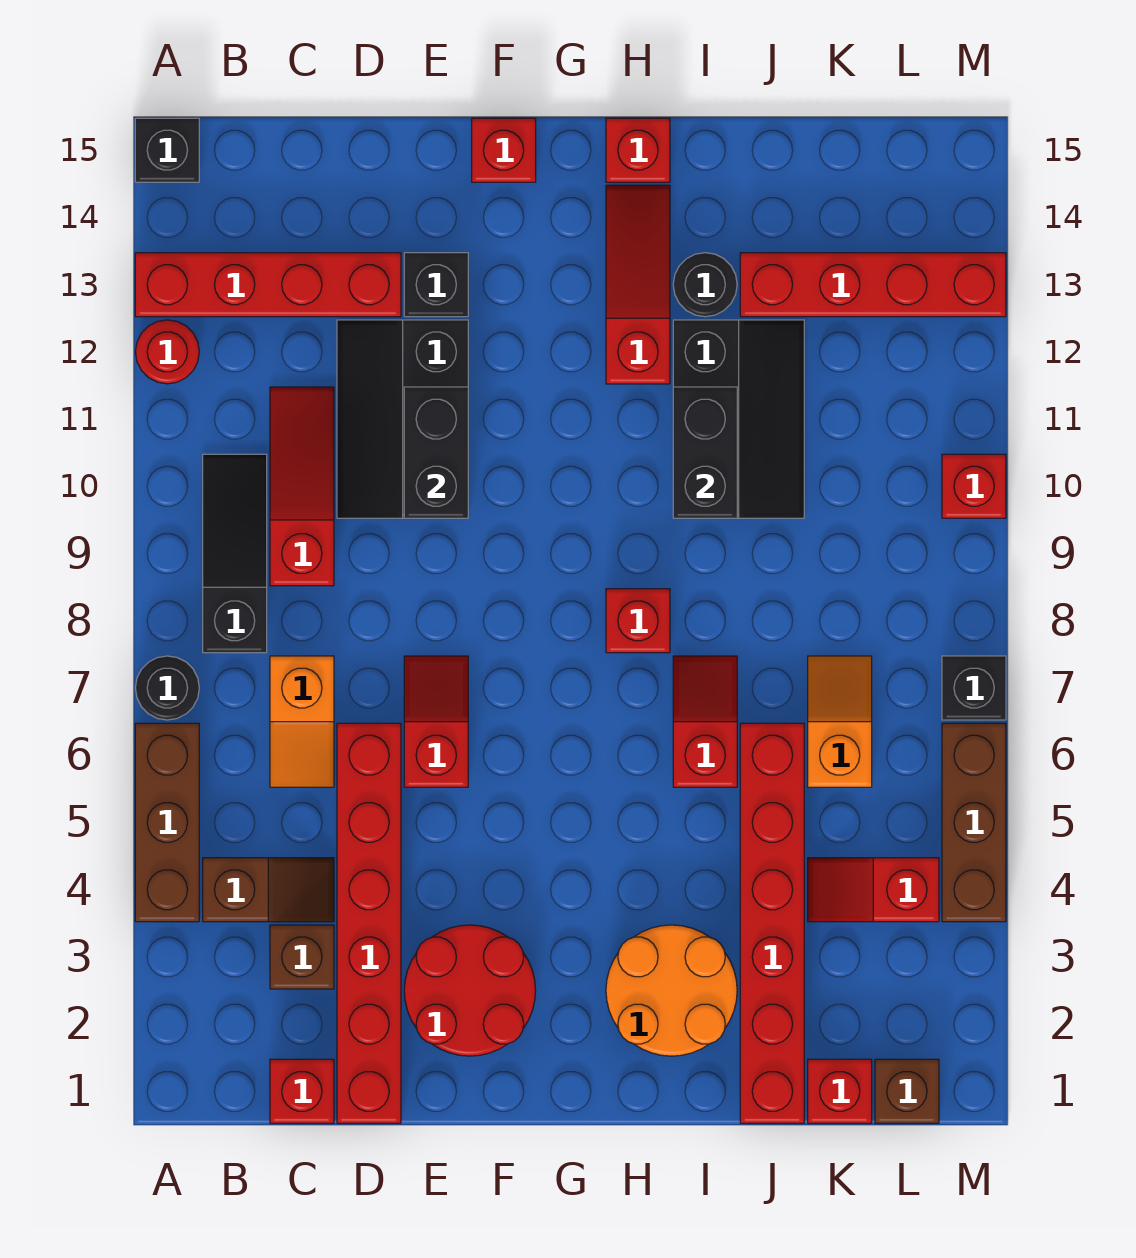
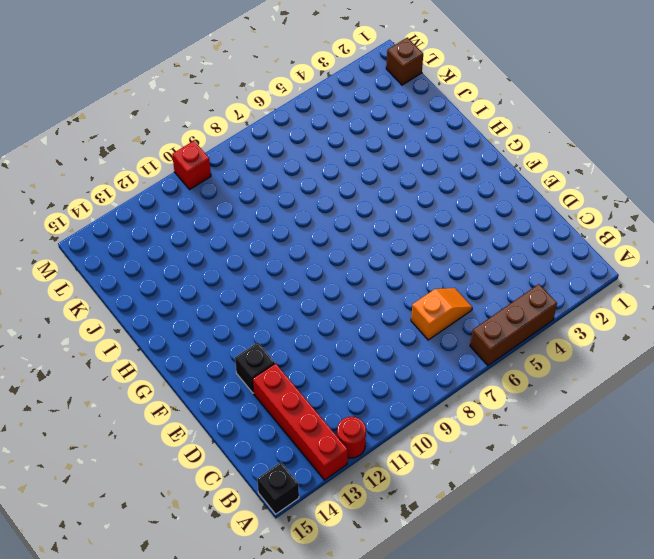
none -> black round brick A7 level 1
none -> brown slope B4:C4 level 1 top B
none -> black slope B8:B10 level 1 top 8
none -> red brick C1 level 1

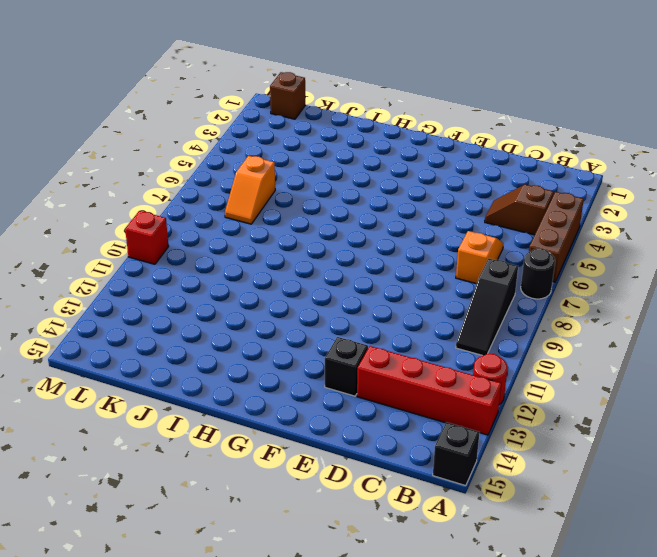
none -> red brick C1 level 1
none -> brown brick C3 level 1
none -> red slope C9:C11 level 1 top 9
none -> red brick D1:D6 level 1

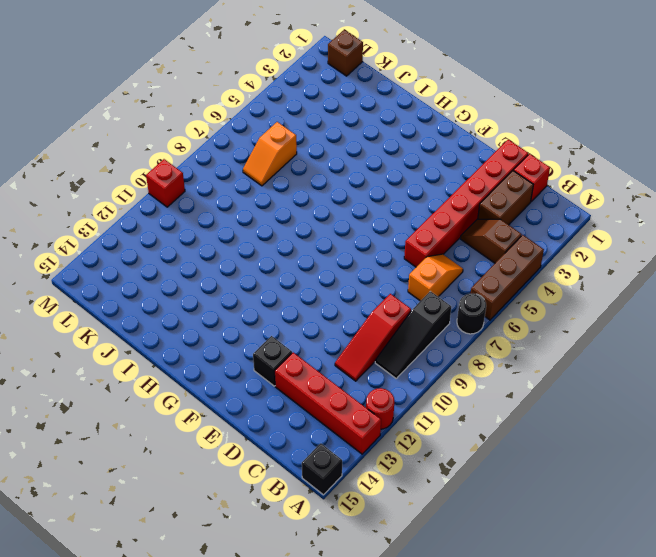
brown brick C2:C3 level 1 -> brown brick C3 level 1
none -> black slope D10:E12 level 1 top E
none -> red round brick E2:F3 level 1
none -> red slope E6:E7 level 1 top 6
none -> red brick F15 level 1

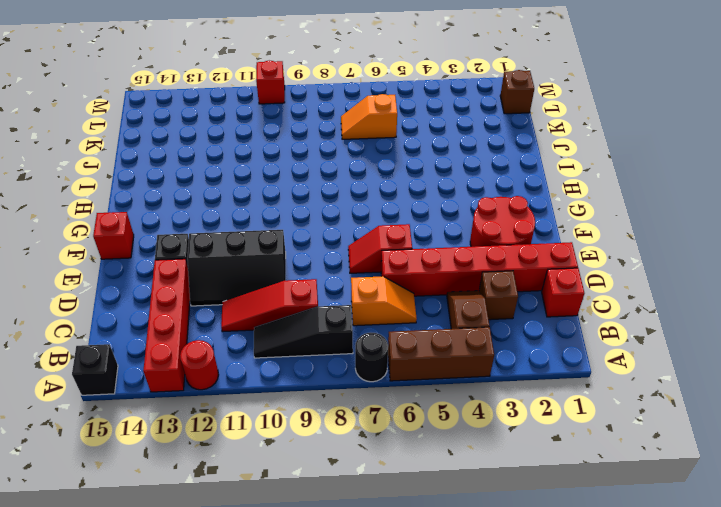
none -> orange round brick H2:I3 level 1
none -> red brick H8 level 1
none -> red slope H12:H14 level 1 top 12
none -> red brick H15 level 1

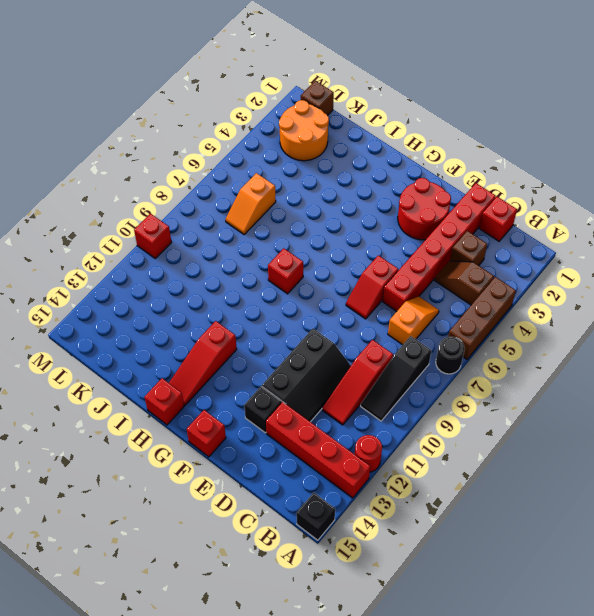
orange round brick K2:L3 level 1 -> orange round brick H2:I3 level 1
none -> red slope I6:I7 level 1 top 6
none -> black slope I10:J12 level 1 top I
none -> black round brick I13 level 1
none -> red brick J1:J6 level 1

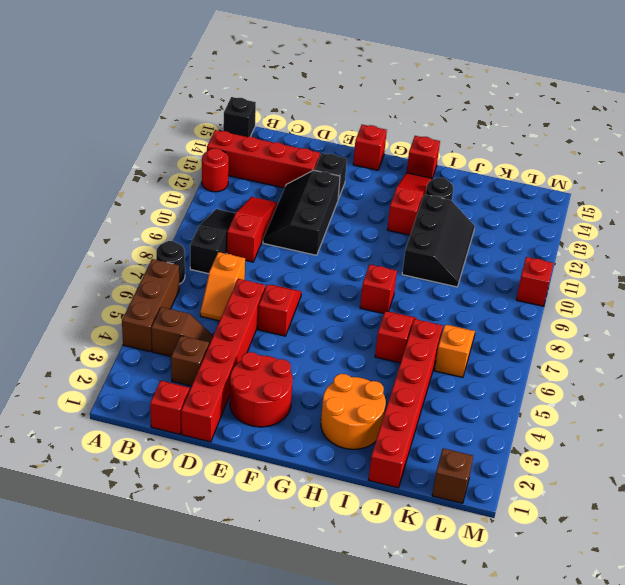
none -> red brick J13:M13 level 1
none -> red brick K1 level 1
none -> red slope K4:L4 level 1 top L
none -> brown brick M4:M6 level 1

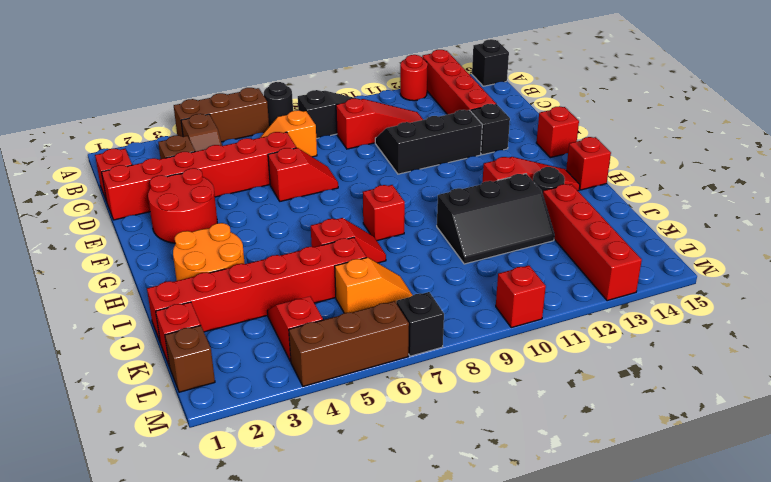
none -> black brick E10:E11 level 2
none -> black brick I10:I11 level 2

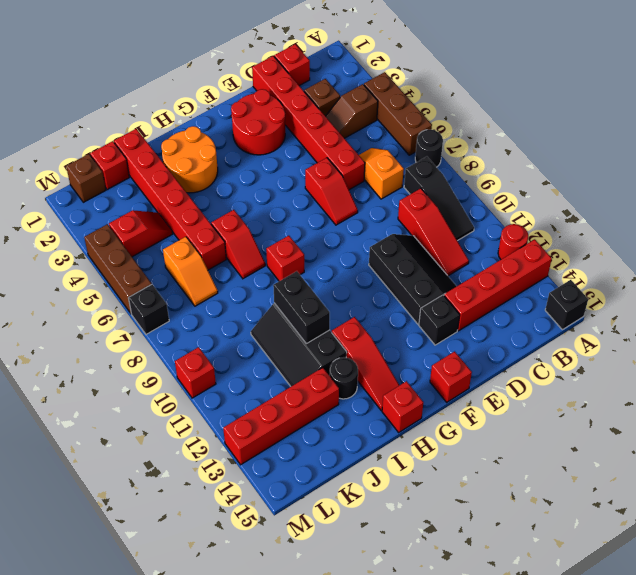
none -> black brick E10:E11 level 2

